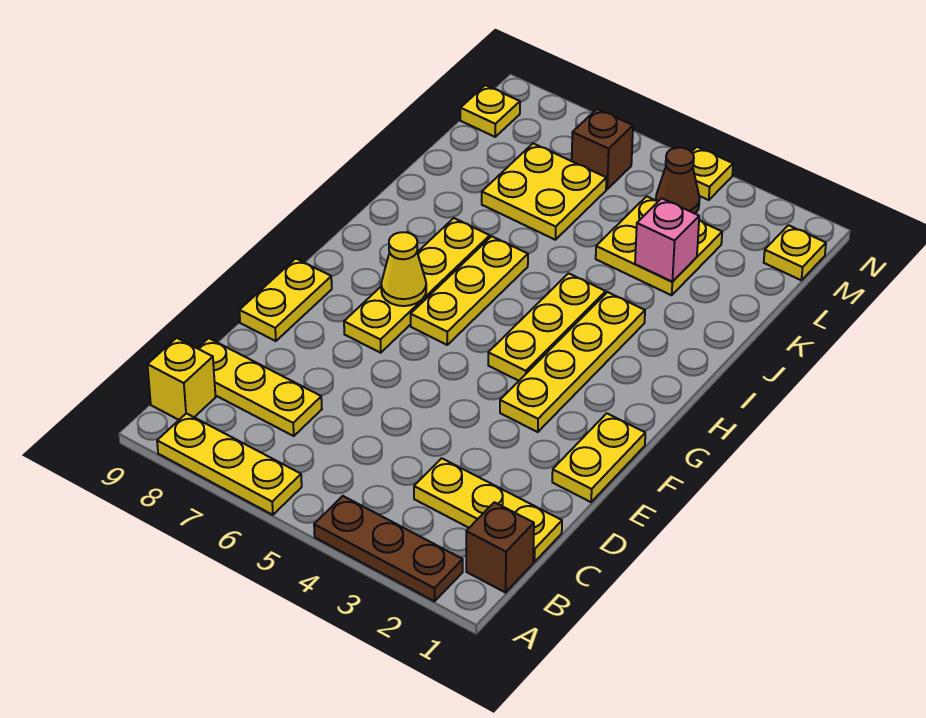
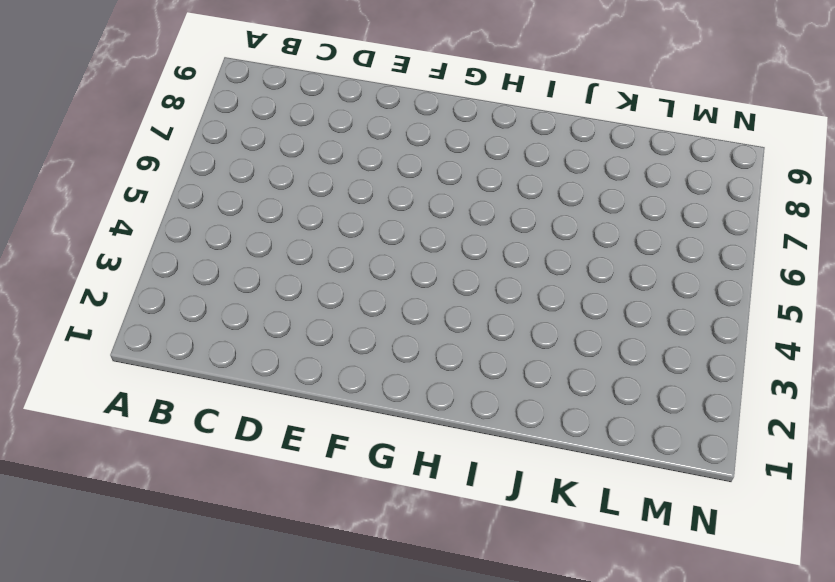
none -> brown plate A2:A4 level 1
none -> yellow plate A6:A8 level 1
none -> brown brick B1 level 1

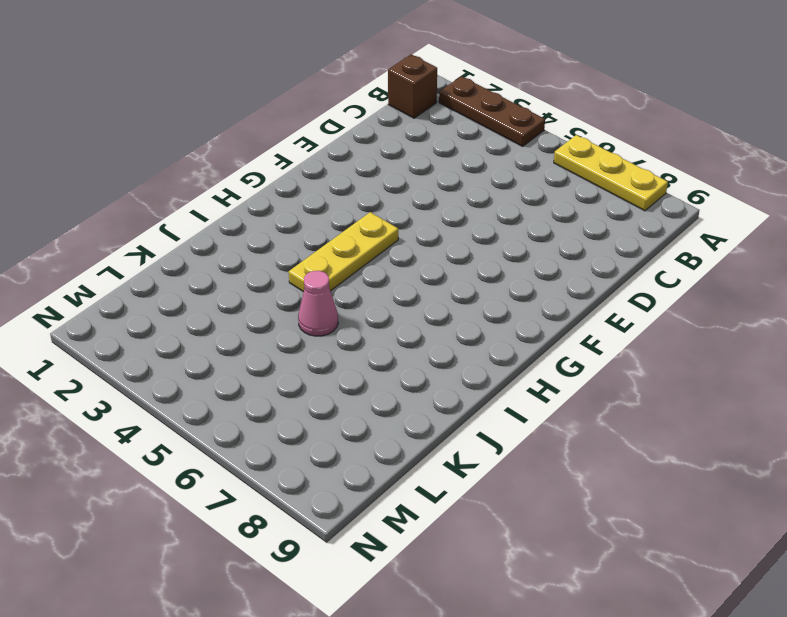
pink cone J5 level 1 -> none
none -> yellow brick B9 level 1
none -> yellow plate C1:C3 level 1
none -> yellow plate C7:C9 level 1

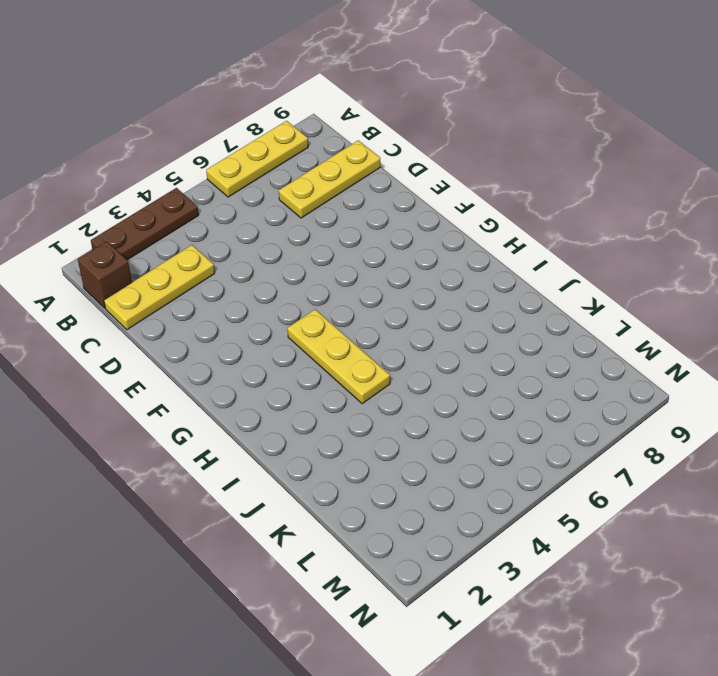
none -> yellow brick B9 level 1
none -> yellow plate E1:F1 level 1
none -> yellow plate E9:F9 level 1

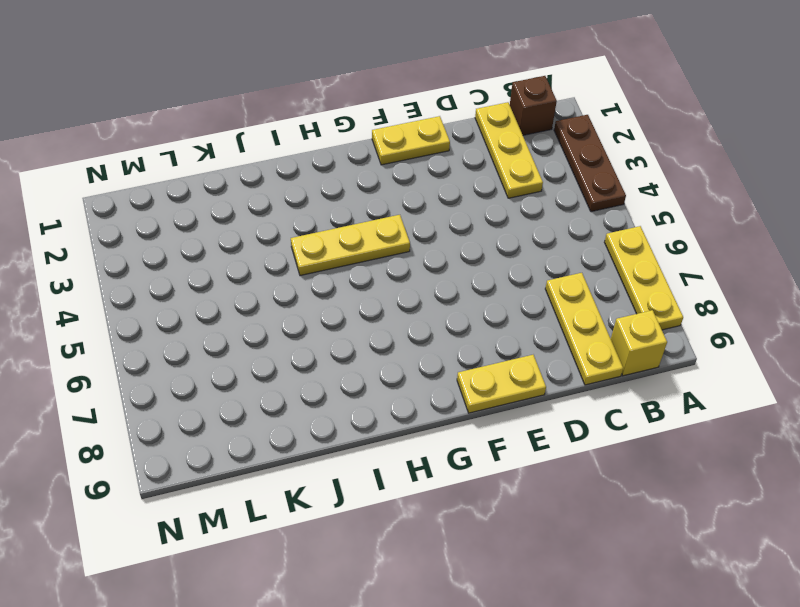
none -> yellow plate F3:I3 level 1
none -> yellow plate F7:I7 level 1
none -> yellow plate G6:I6 level 1

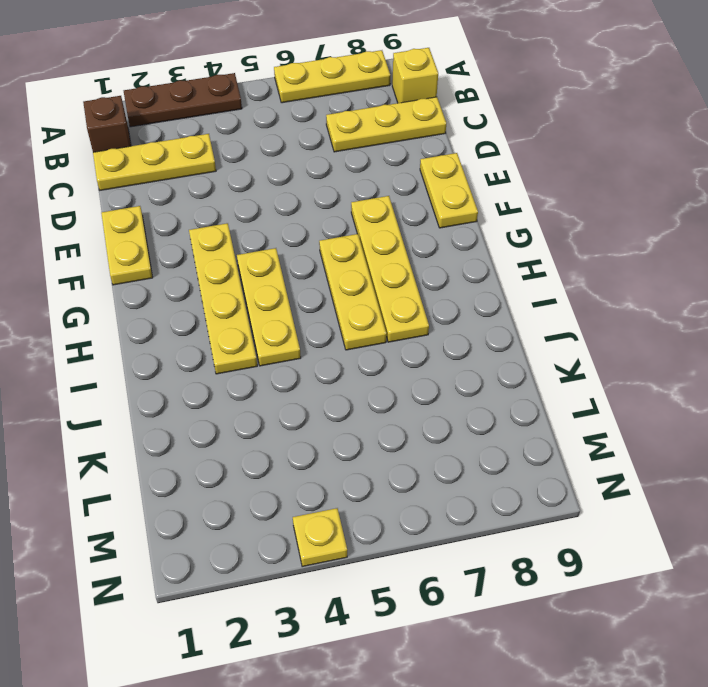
none -> yellow plate K3:L4 level 1
none -> yellow plate K6:L7 level 1
none -> yellow plate M1 level 1

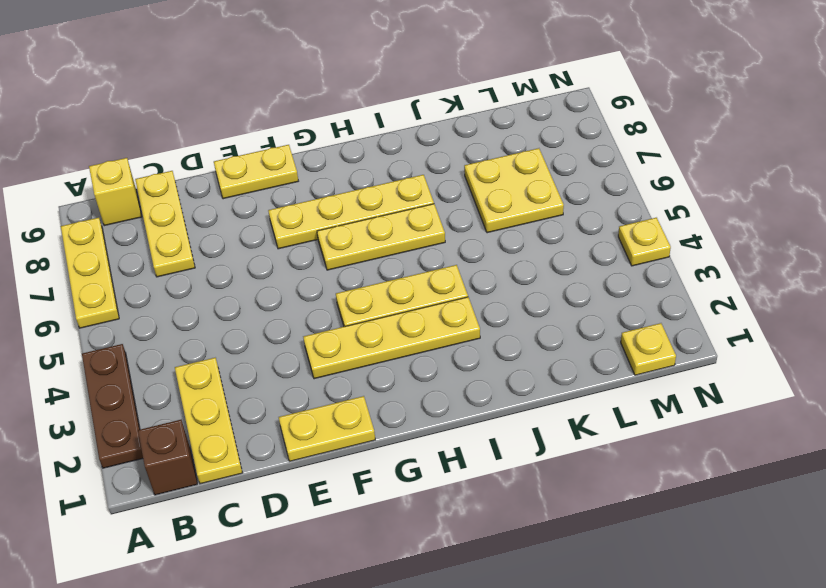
none -> yellow plate K3:L4 level 1
none -> brown cone M4 level 1
none -> brown brick M6 level 1

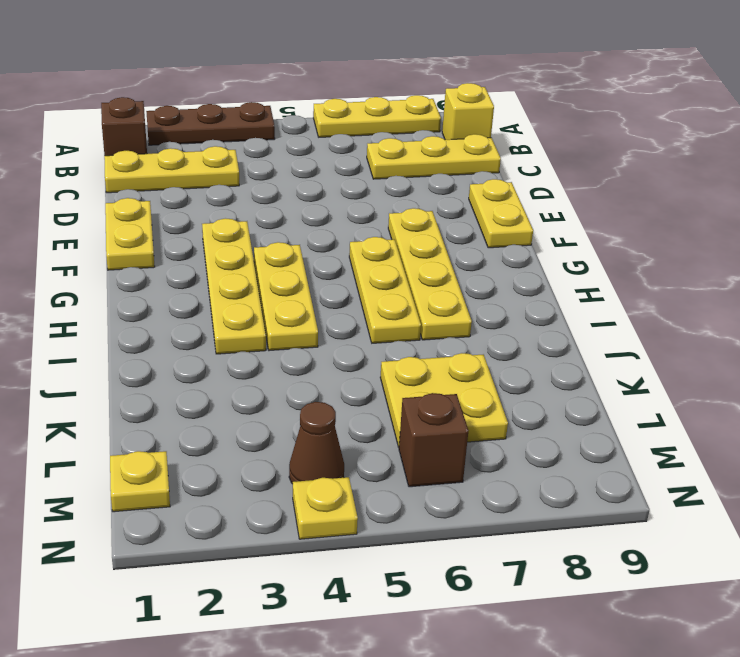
none -> yellow plate K3:L4 level 1
none -> yellow plate M9 level 1
none -> yellow cone G7 level 2

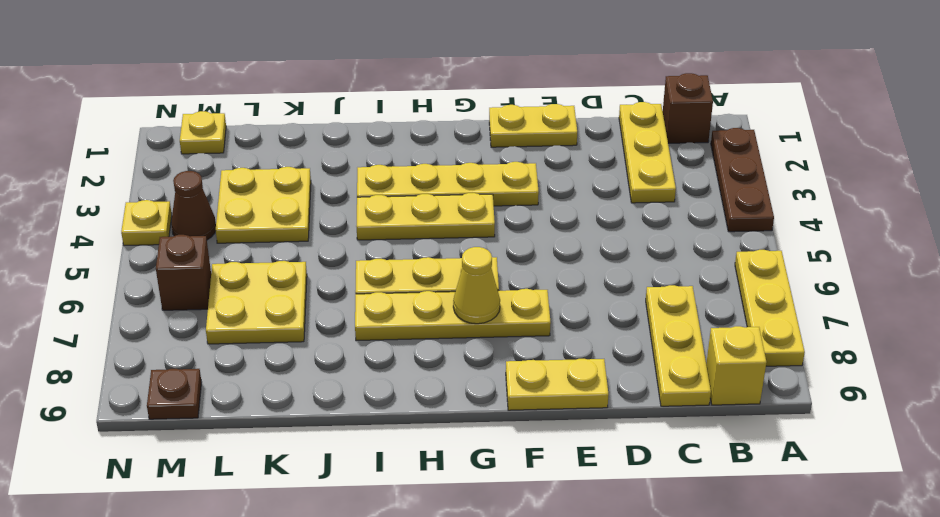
brown plate M9 level 1 -> yellow plate M9 level 1
none -> pink brick K3 level 2

